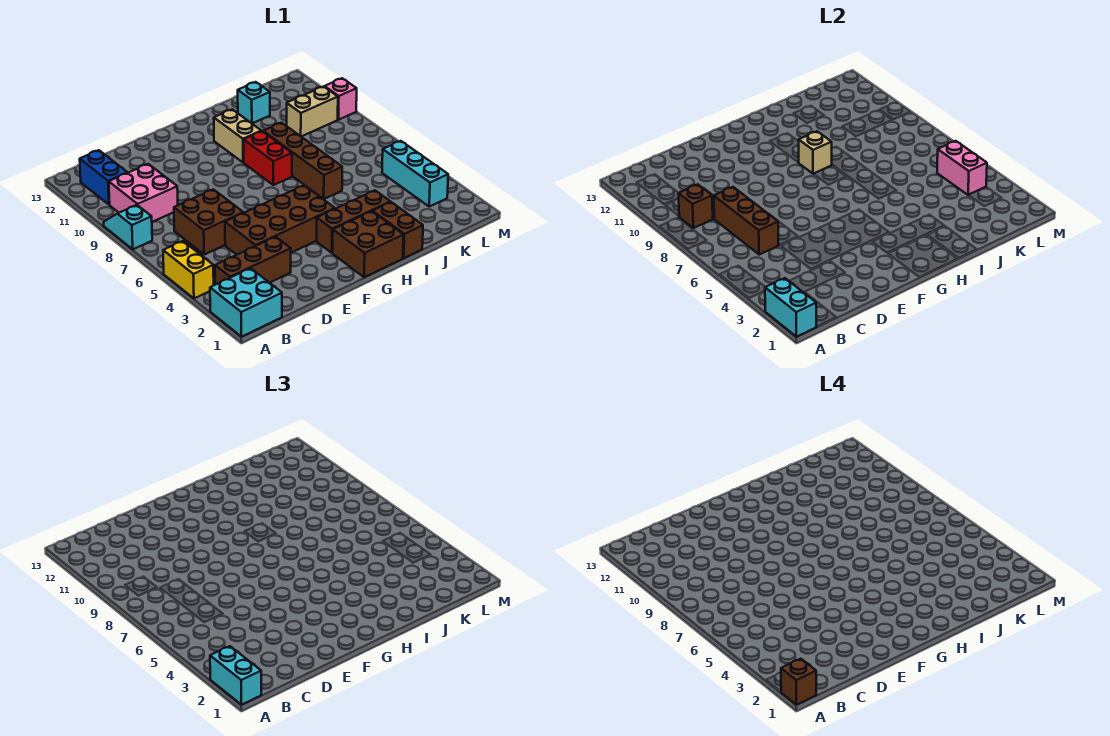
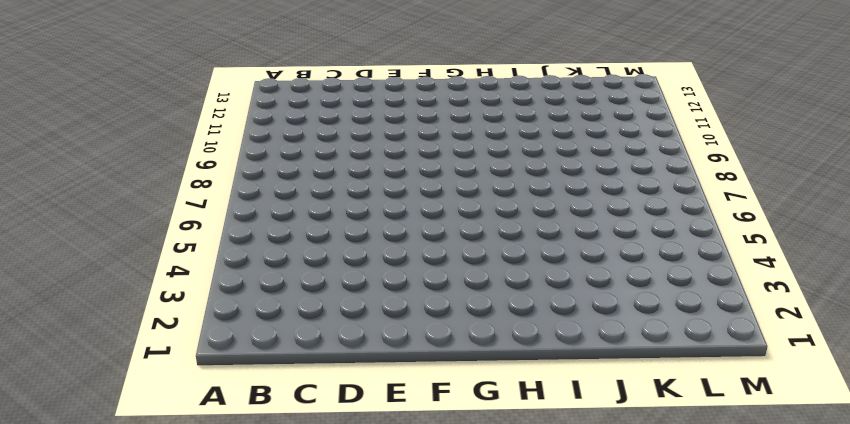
none -> cyan brick A1:B2 level 1
none -> yellow brick A4:A5 level 1
none -> cyan slope A8:A9 level 1 top 8

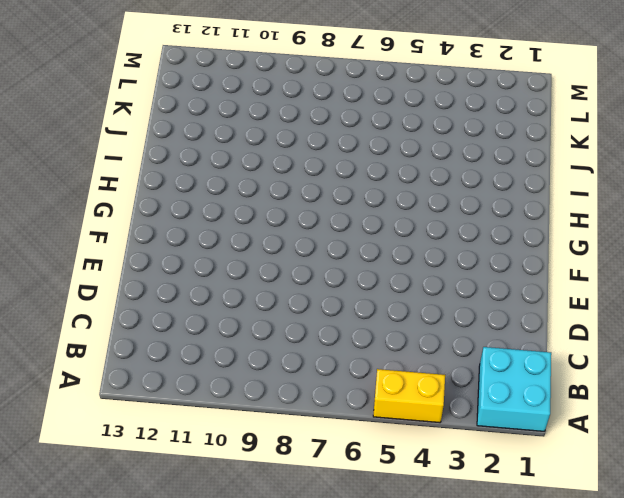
none -> cyan slope A8:A9 level 1 top 8
none -> brown brick B3:D3 level 1
none -> pink brick B9:C10 level 1

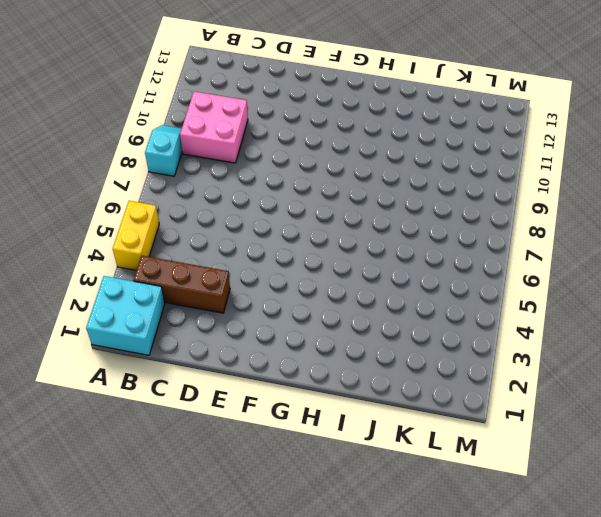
none -> blue brick B11:B12 level 1
none -> brown brick C6:D7 level 1
none -> brown brick D4:G5 level 1

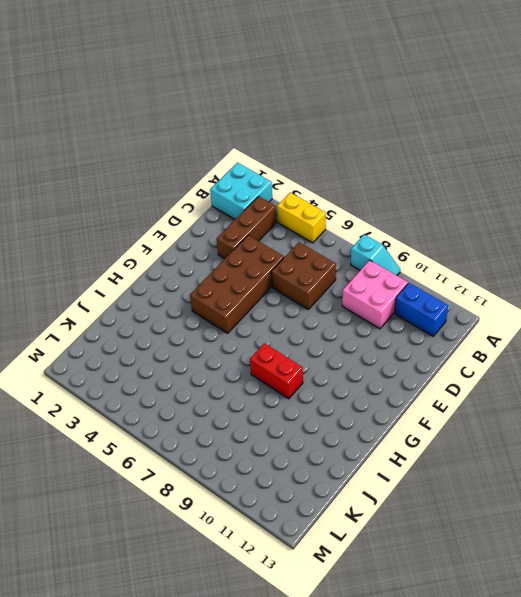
none -> brown brick G1:H2 level 1
none -> brown brick G3:I3 level 1
none -> tan brick H10:H11 level 1

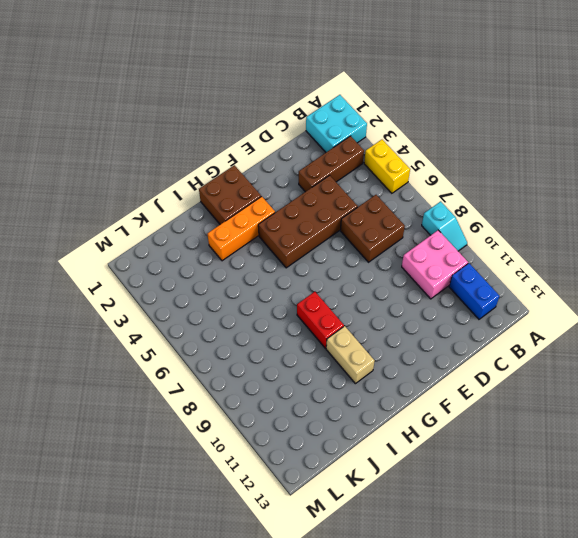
orange brick G3:I3 level 1 -> brown brick G3:I3 level 1
none -> brown brick I1:I2 level 1
none -> brown brick I6:I9 level 1
none -> cyan brick J12 level 1

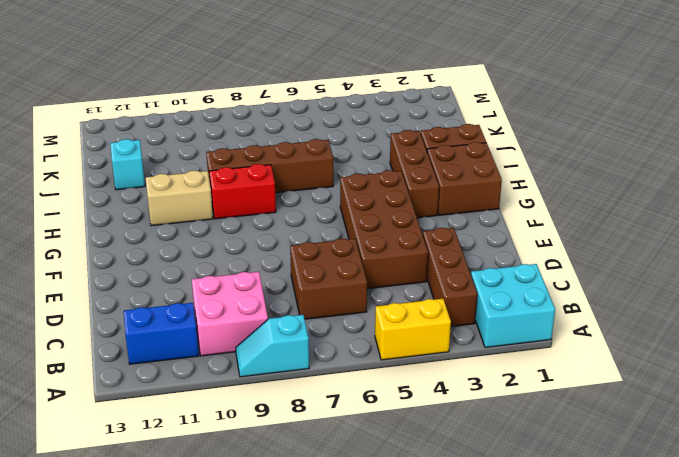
none -> tan brick K10:L10 level 1
none -> cyan brick L3:L5 level 1
none -> pink brick M10 level 1

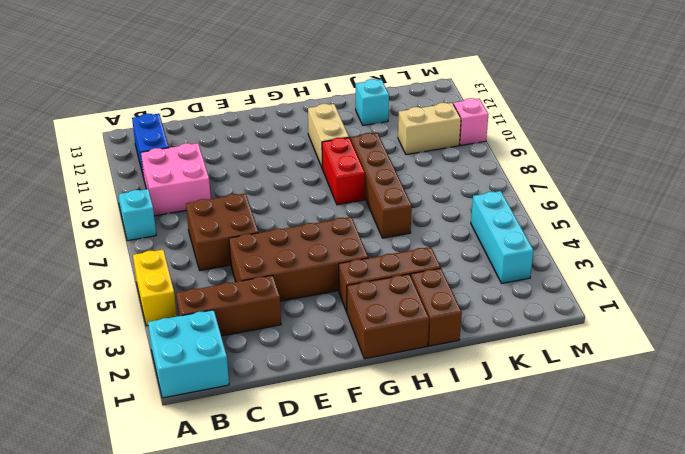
none -> cyan brick A1:A2 level 2
none -> brown brick B9 level 2
none -> brown brick C6:C8 level 2

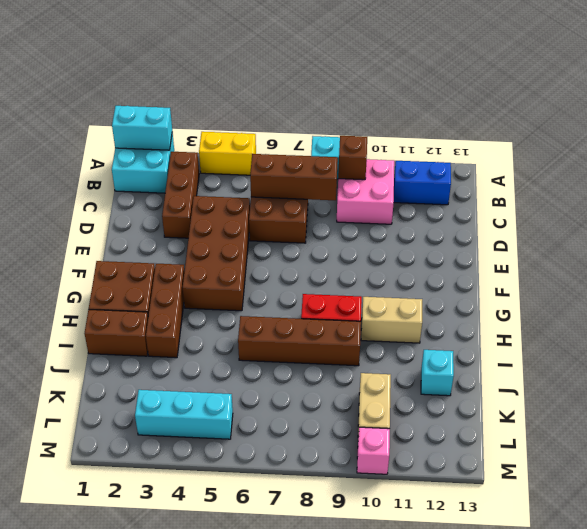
none -> tan brick H9 level 2
none -> pink brick L4:L5 level 2
none -> cyan brick A1:A2 level 3

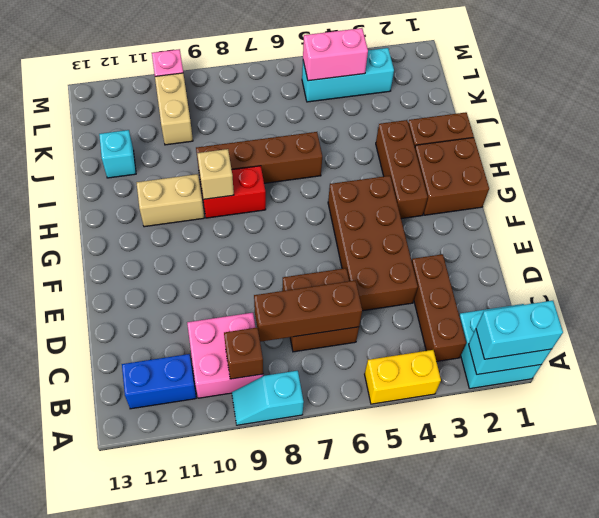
none -> brown brick A1 level 4

